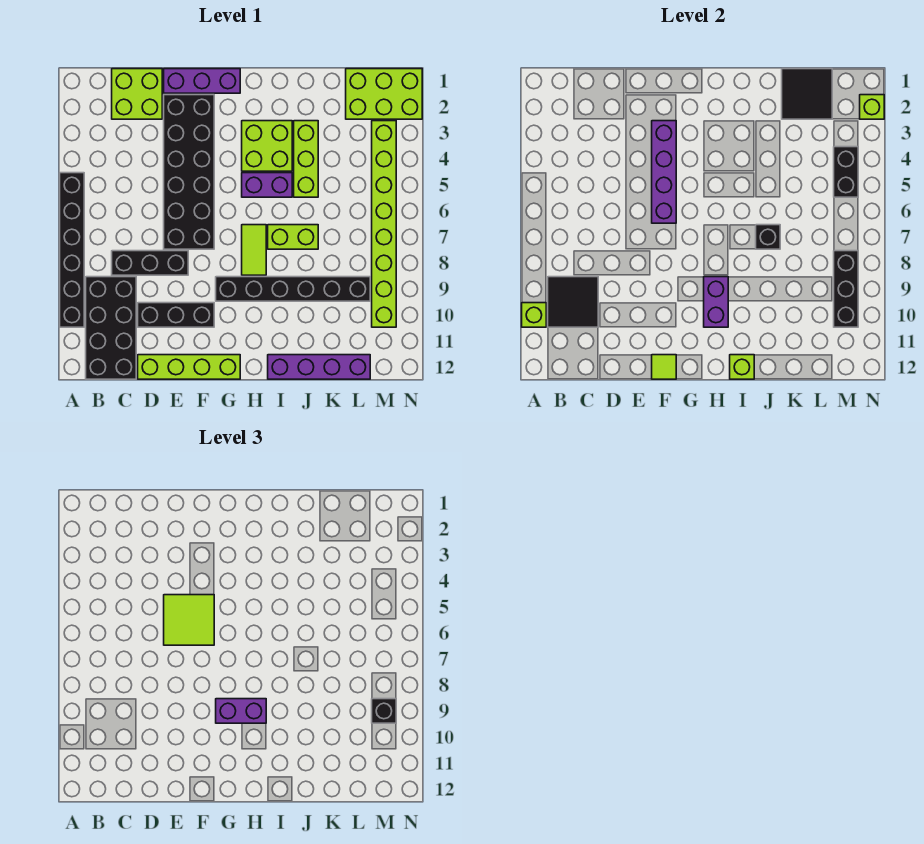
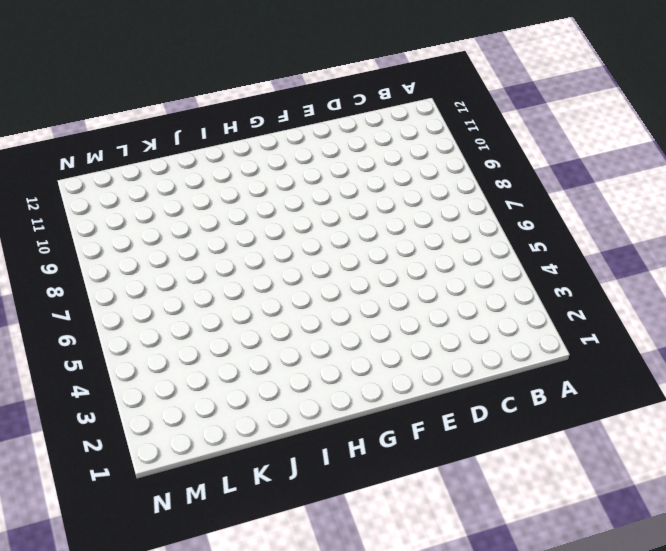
none -> black brick A5:A10 level 1
none -> black brick B9:C12 level 1
none -> lime brick C1:D2 level 1
none -> black brick C8:E8 level 1

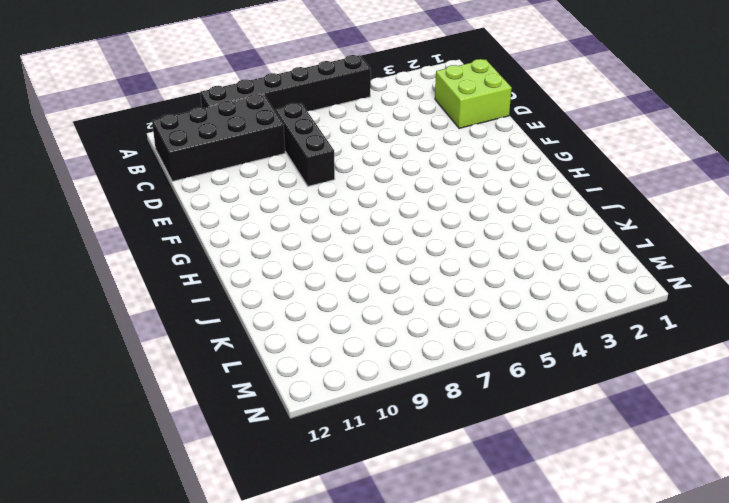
none -> black brick D10:F10 level 1
none -> lime brick D12:G12 level 1
none -> purple brick E1:G1 level 1
none -> black brick E2:F7 level 1

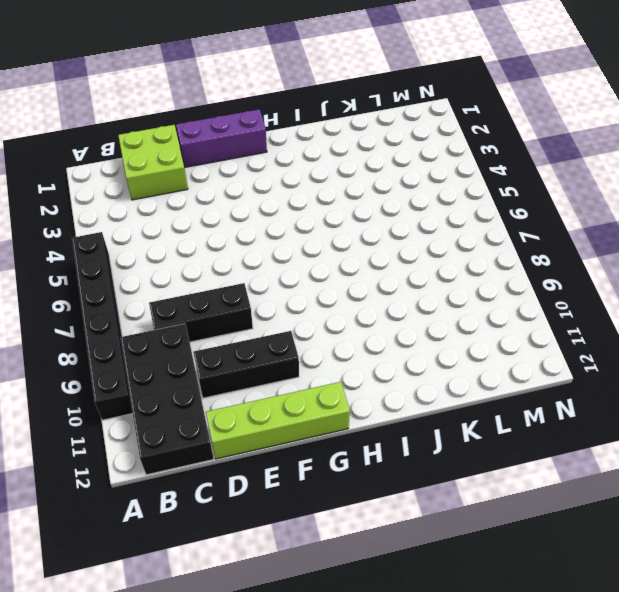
none -> black brick E2:F7 level 1
none -> black brick G9:L9 level 1
none -> lime brick H3:I4 level 1
none -> purple brick H5:I5 level 1

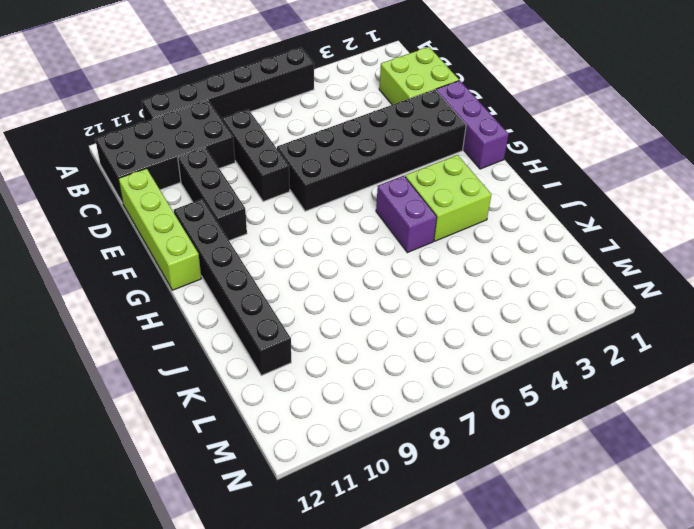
black brick F11:K11 level 1 -> black brick G9:L9 level 1
none -> lime tile H7:H8 level 1
none -> lime brick I7:J7 level 1
none -> purple brick I12:L12 level 1
none -> lime brick J3:J5 level 1

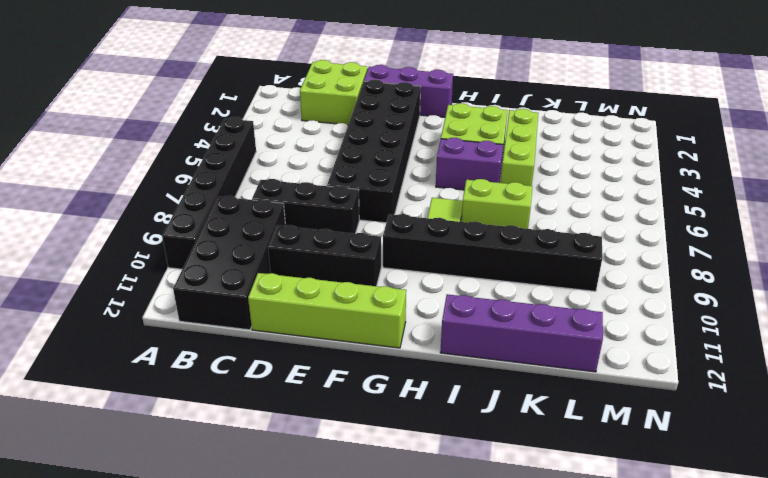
none -> lime brick L1:N2 level 1
none -> lime brick M3:M10 level 1
none -> lime brick A10 level 2
none -> black tile B9:C10 level 2

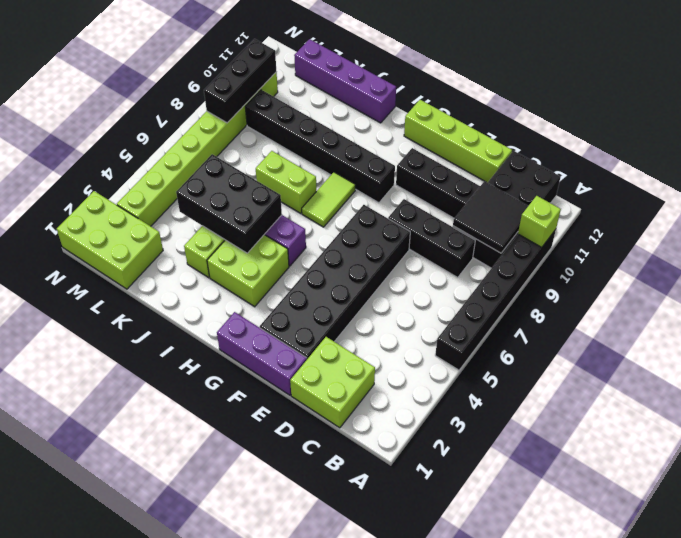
black brick I4:K5 level 2 -> none
none -> purple brick F3:F6 level 2
none -> lime tile F12 level 2
none -> purple brick H9:H10 level 2
none -> lime brick I12 level 2

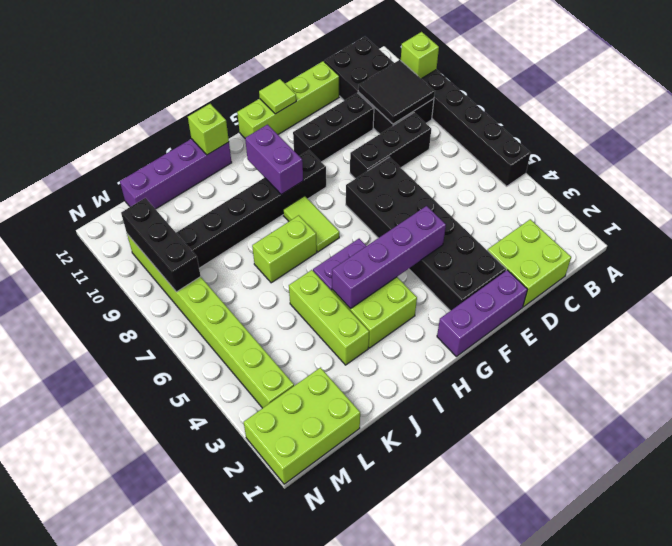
purple brick F4:I4 level 2 -> purple brick F3:F6 level 2
none -> black brick J7 level 2
none -> black tile K1:L2 level 2
none -> black brick M4:M5 level 2
none -> lime brick N2 level 2

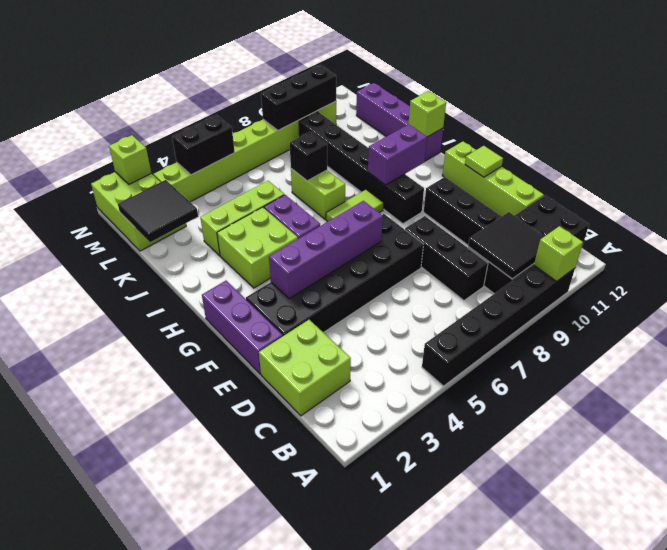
none -> lime tile E5:F6 level 3
none -> purple brick G9:H9 level 3
none -> black brick M9 level 3

